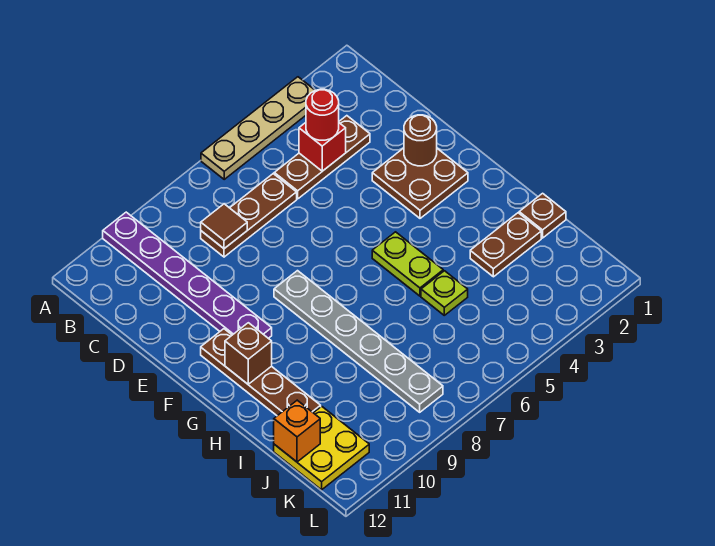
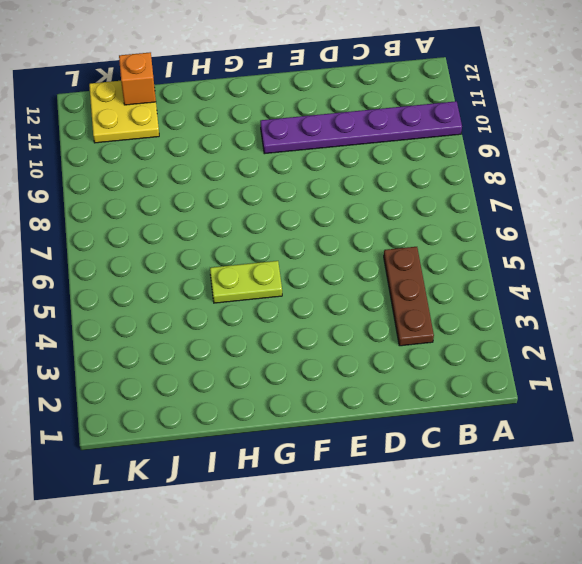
none -> tan plate A3:A6 level 1
none -> brown plate C6:C8 level 1
none -> brown plate E2:F3 level 1

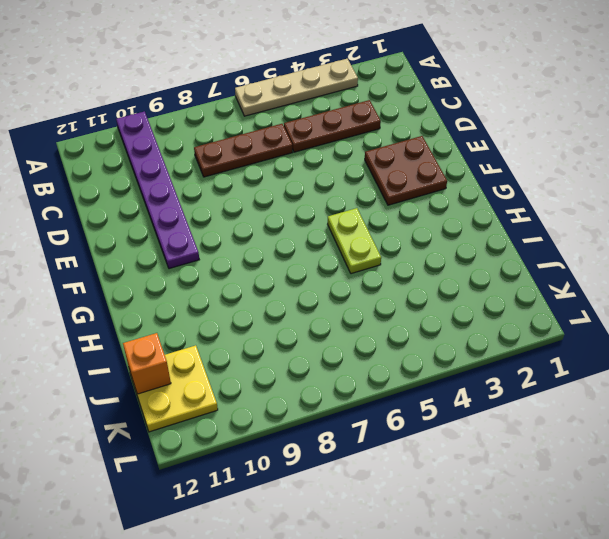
none -> grey plate F8:K8 level 1
none -> brown plate F11:I11 level 1
none -> brown plate I1 level 1

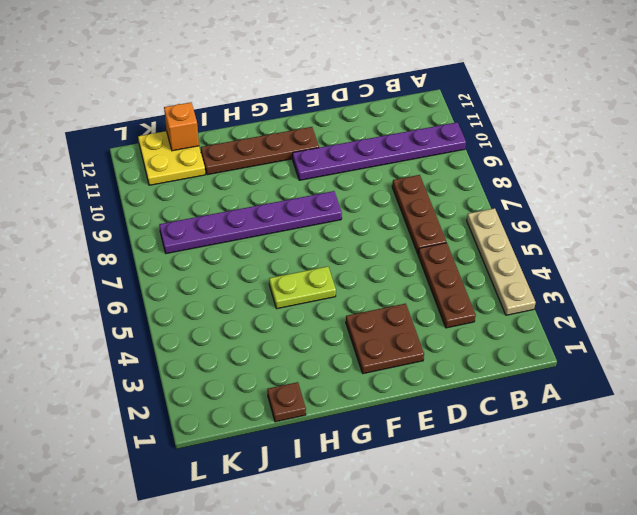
purple plate F8:K8 level 1 -> grey plate F8:K8 level 1
none -> brown plate I2:I3 level 1
none -> lime plate I5 level 1
none -> red brick C4 level 2

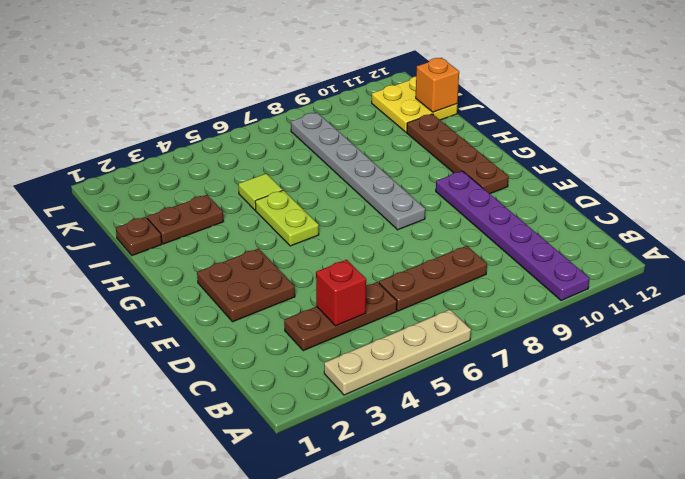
lime tile I5 level 1 -> lime plate I5 level 1
none -> brown tile C8 level 2
none -> brown round brick E2 level 2
none -> brown brick G11 level 2

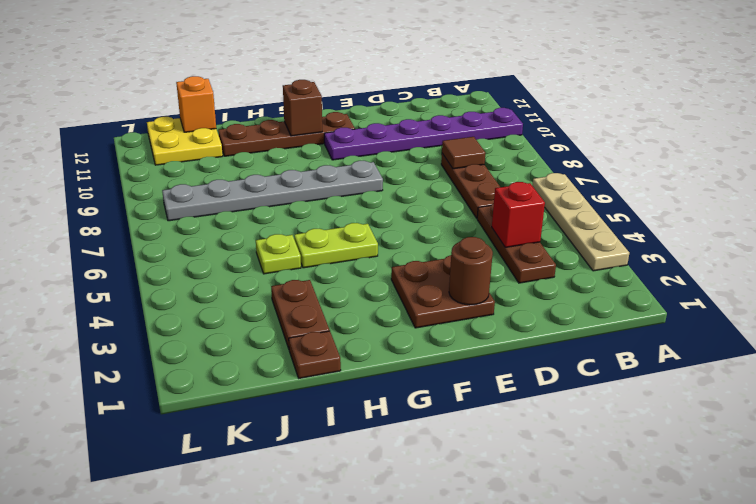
none -> red round brick C4 level 3

